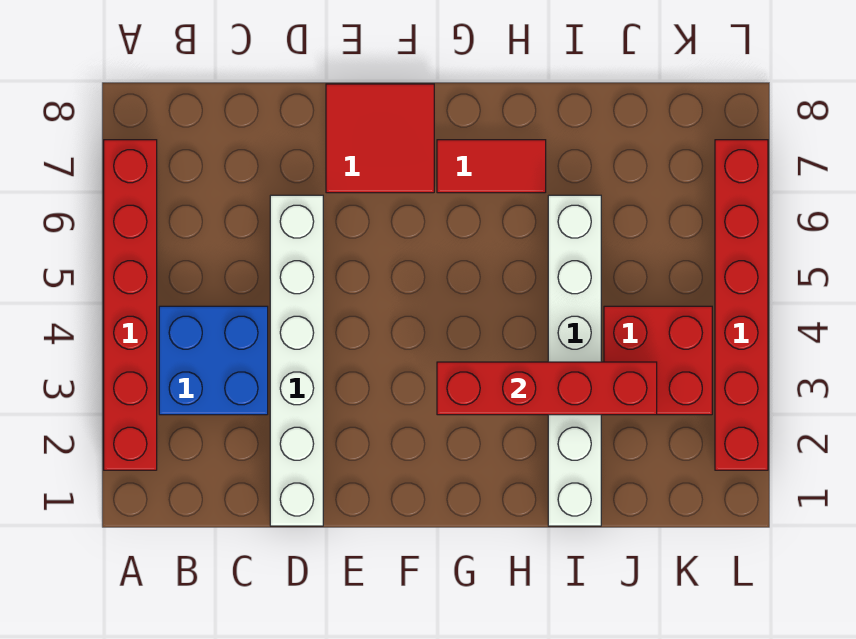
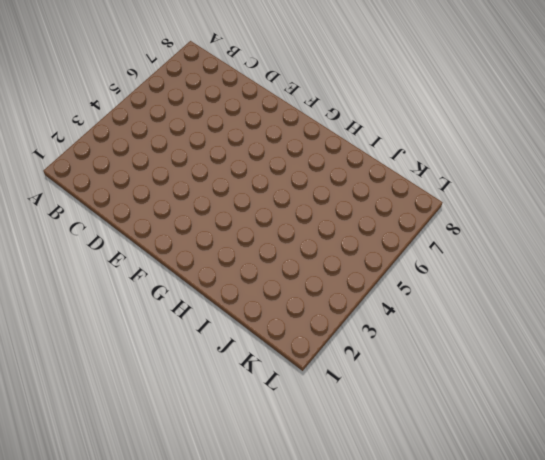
none -> red brick A2:A7 level 1
none -> blue brick B3:C4 level 1

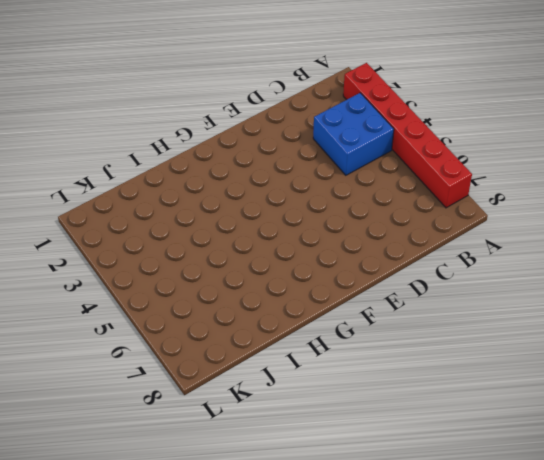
none -> white brick D1:D6 level 1
none -> red tile E7:F8 level 1

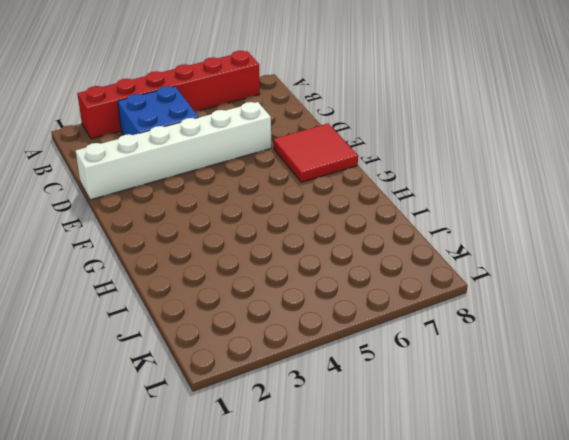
none -> red tile G7:H7 level 1
none -> white brick I1:I6 level 1

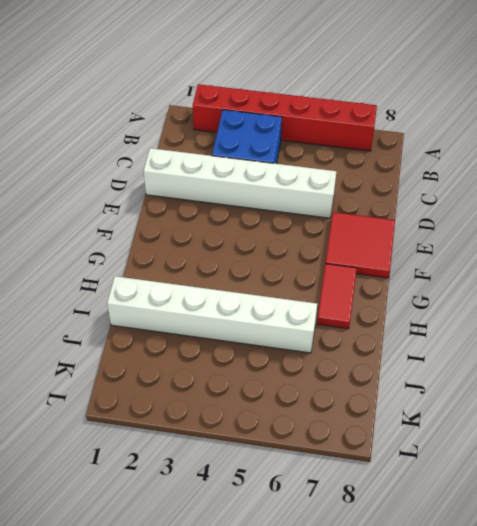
none -> red brick J3:K4 level 1
none -> red brick L2:L7 level 1

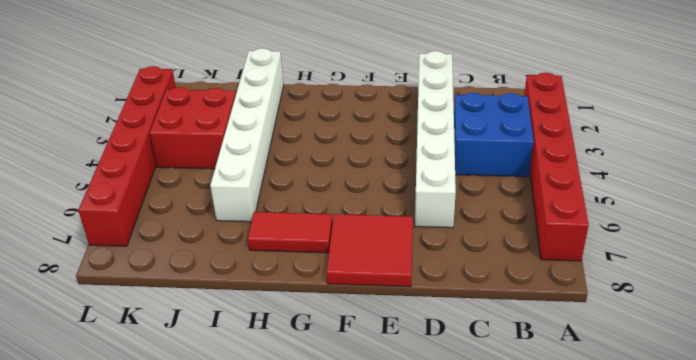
none -> red brick G3:J3 level 2

